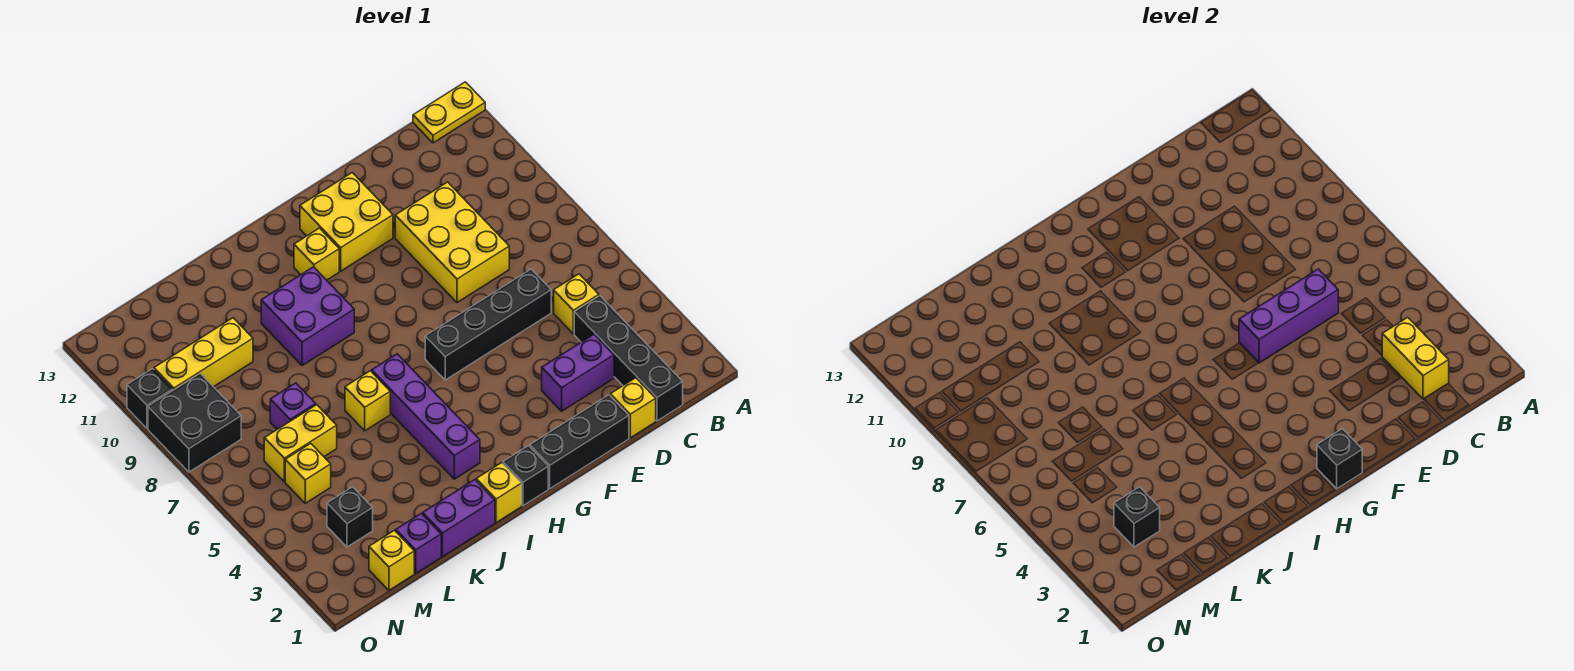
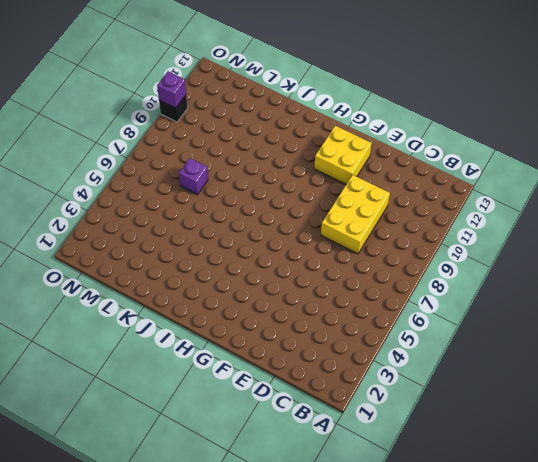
purple brick O10 level 2 -> purple brick L1 level 1
none -> yellow plate A13:B13 level 1
none -> black brick C1:C4 level 1
none -> yellow brick C5 level 1

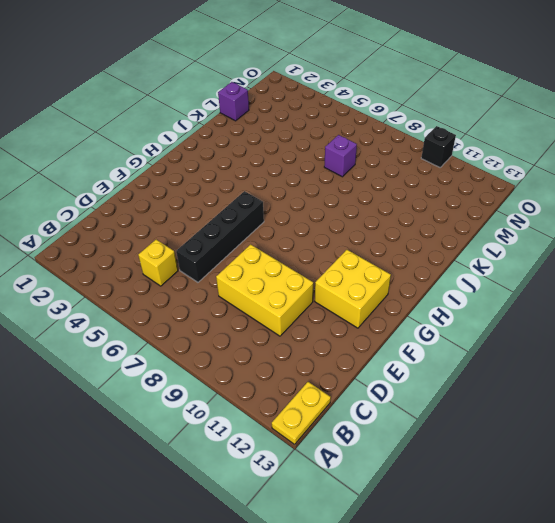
none -> black brick C1:C4 level 1
none -> yellow brick D1 level 1
none -> purple brick D3:E3 level 1

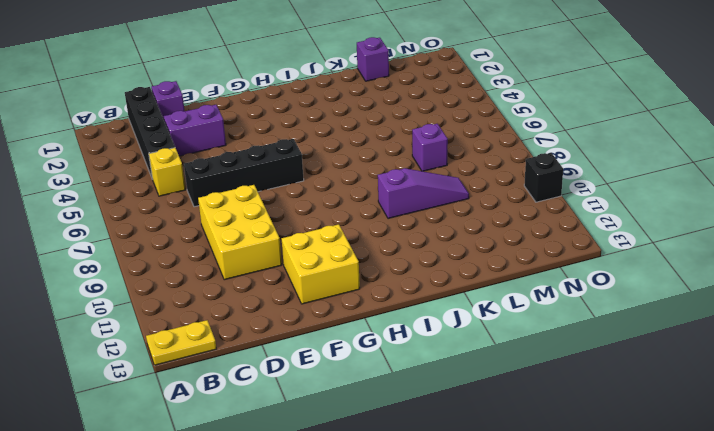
purple brick D1 level 1 -> yellow brick D1 level 1
purple slope J9:L9 level 1 top J -> purple brick I9:J10 level 1
none -> black brick E1:G1 level 1
none -> black brick H1 level 1
none -> yellow brick H11 level 1

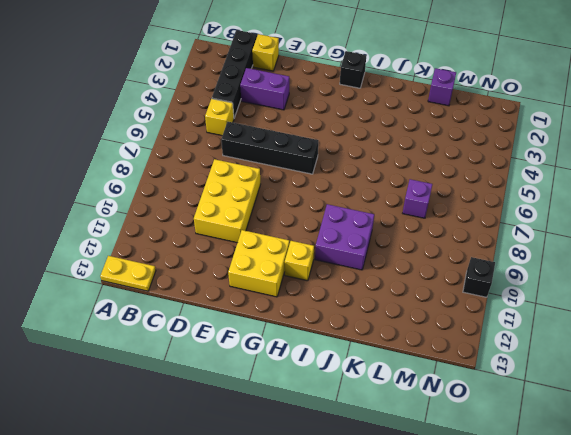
none -> black brick E1:G1 level 1
none -> yellow brick I1 level 1
none -> purple brick I3:I6 level 1

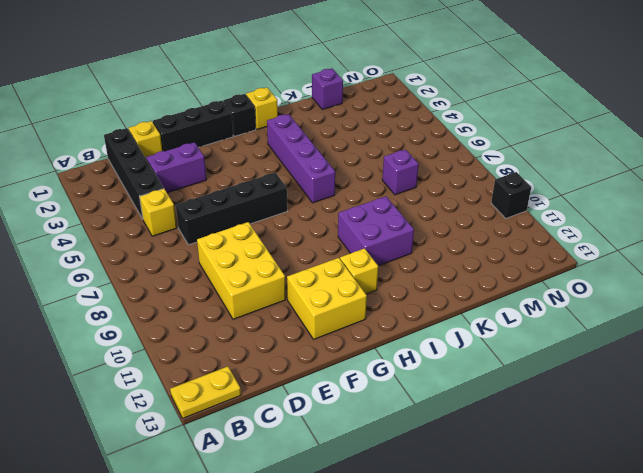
none -> purple brick J1:K1 level 1
none -> yellow brick J6 level 1
none -> yellow brick L6:M6 level 1

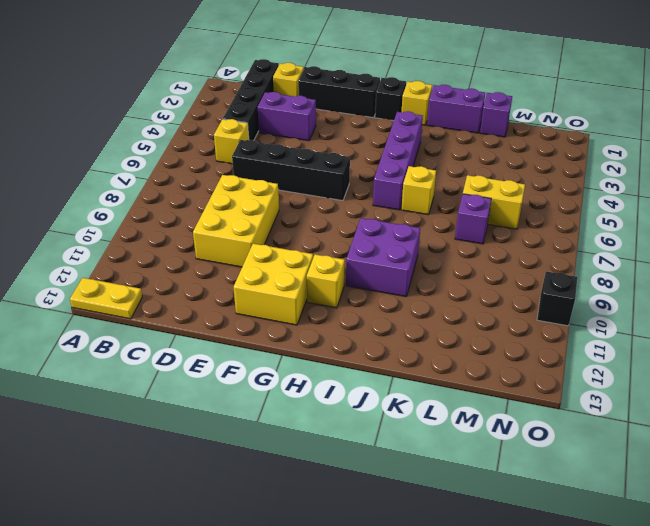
none -> yellow brick L10:N10 level 1
none -> yellow brick M1 level 1
none -> black brick M3 level 1

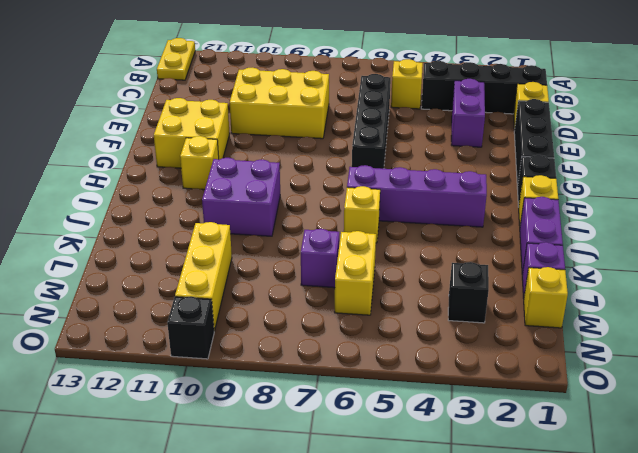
none -> yellow brick M5 level 1
none -> black brick N8:O9 level 1
none -> yellow brick C2:C3 level 2

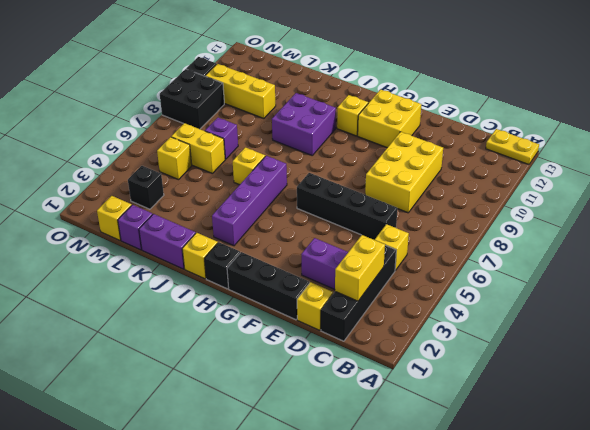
none -> purple brick D6:F6 level 2
none -> black brick G1 level 2
none -> black brick M3 level 2

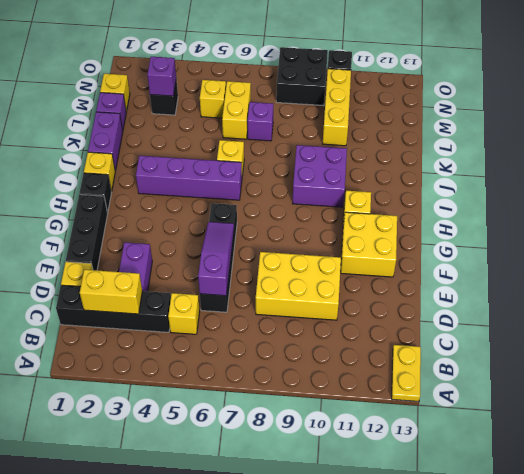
purple slope D6:F6 level 2 top D -> purple brick D6:F6 level 2
purple brick M3 level 2 -> black brick M3 level 2
none -> black brick G1 level 2

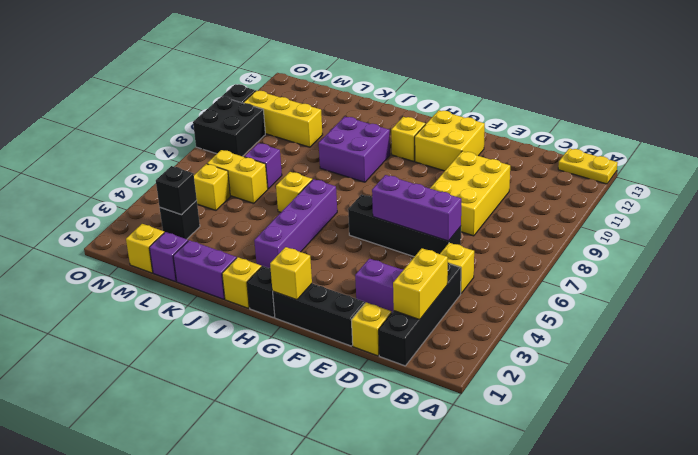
yellow brick G1 level 2 -> black brick G1 level 2

